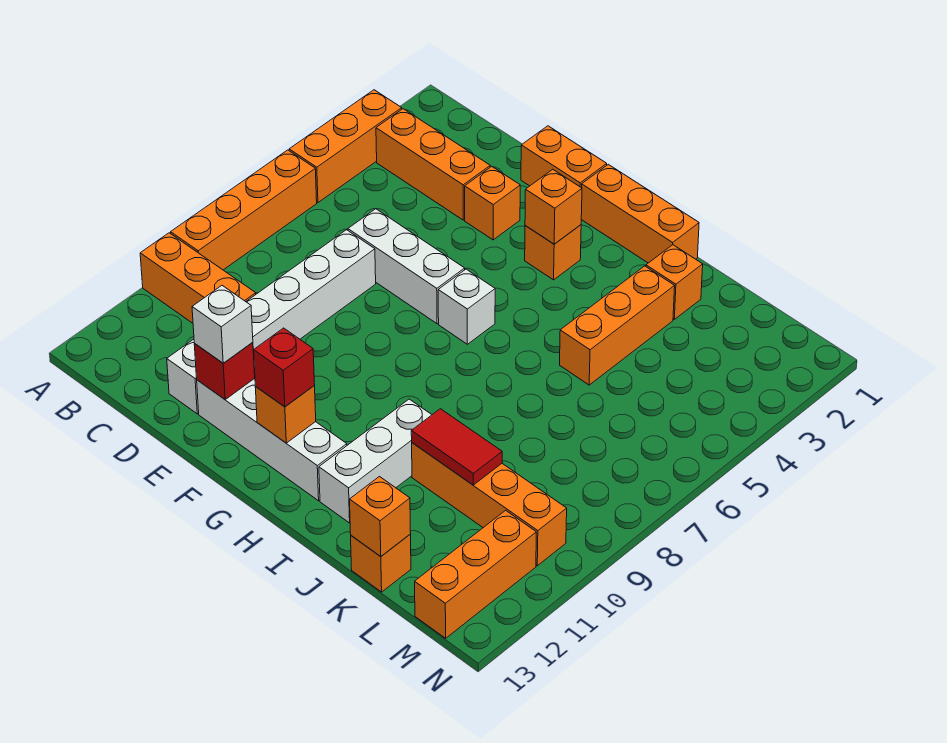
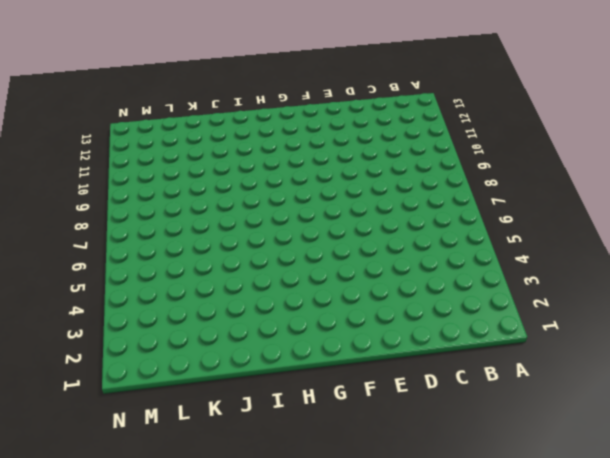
none -> orange brick A3:A5 level 1
none -> orange brick A6:A9 level 1
none -> orange brick A10:C10 level 1

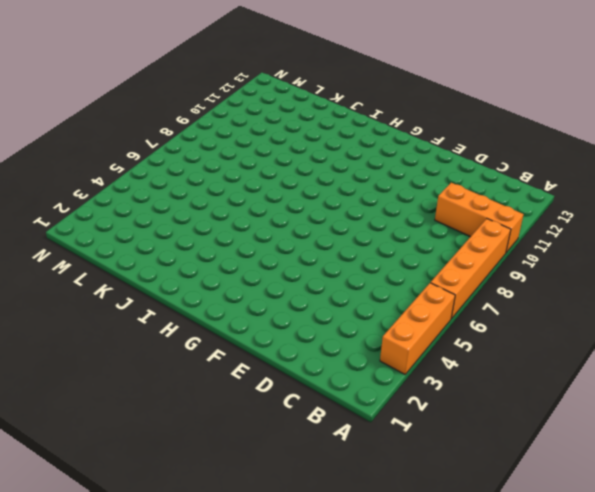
none -> orange brick B3:D3 level 1
none -> white brick D6:F6 level 1
none -> white brick D7:D12 level 1

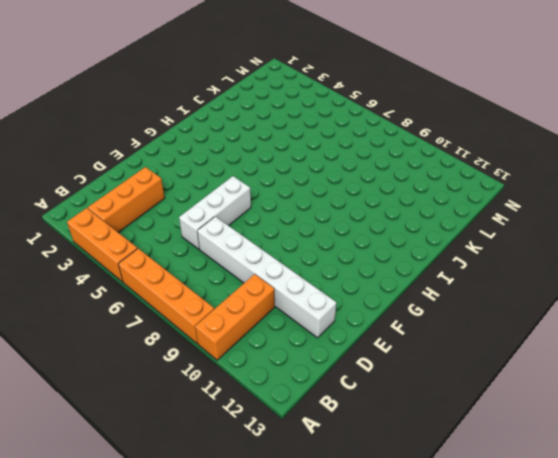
none -> orange brick E1:F1 level 1
none -> orange brick E3 level 1
none -> white brick E12:H12 level 1

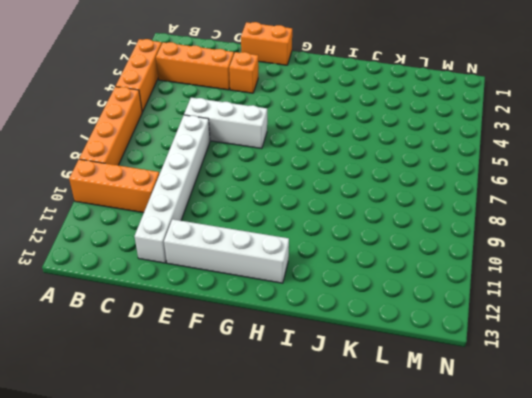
none -> orange brick G1:I1 level 1
none -> orange brick G3 level 1
none -> white brick G6 level 1

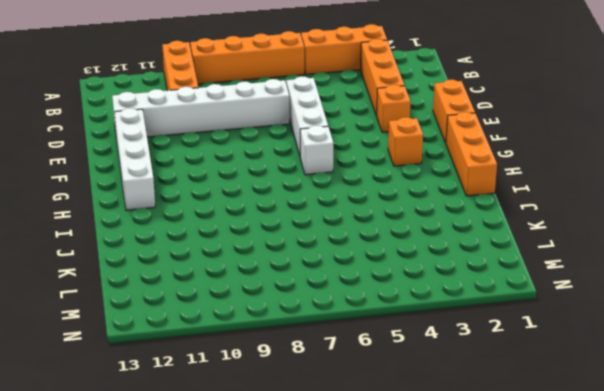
none -> white brick I10:I12 level 1
none -> orange brick J2 level 1
none -> orange brick J3:J5 level 1

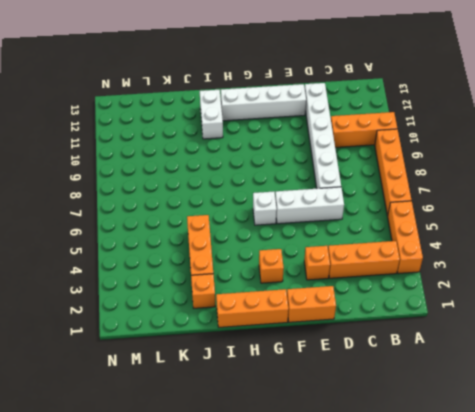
white brick I11:I12 level 1 -> white brick I10:I12 level 1
none -> orange brick J10:M10 level 1
none -> orange brick K13 level 1
none -> orange brick M11:M13 level 1

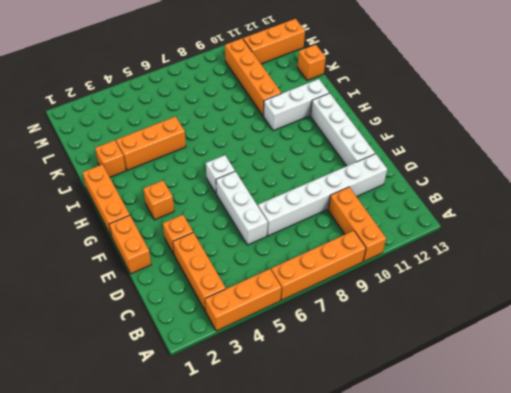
none -> red brick E12 level 2
none -> orange brick G3 level 2
none -> orange brick G12 level 2

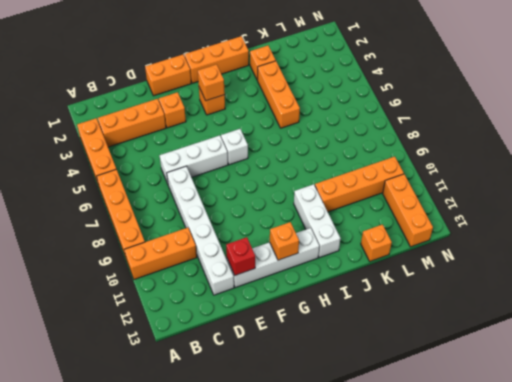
none -> red tile J10:K10 level 2
none -> orange brick K13 level 2
none -> white brick E12 level 3

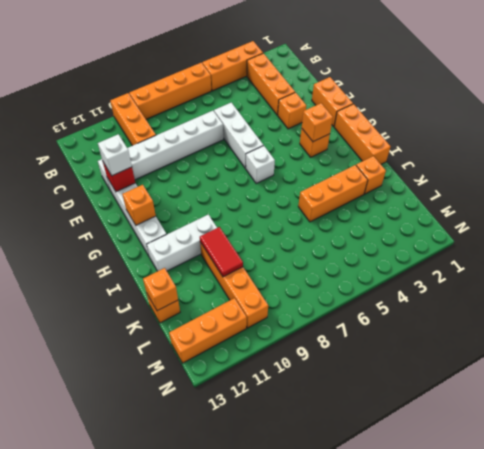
none -> red brick G12 level 3

